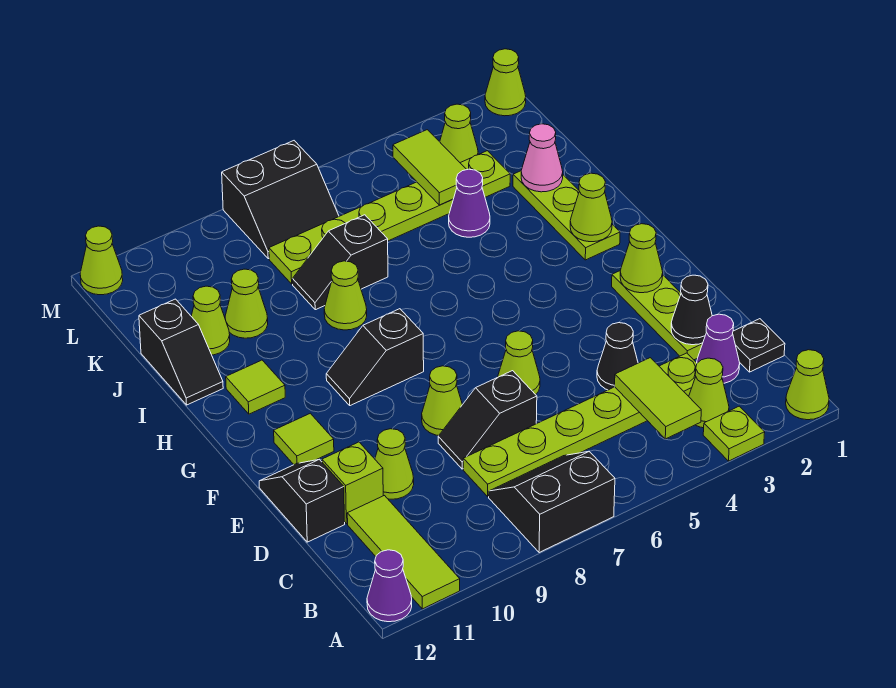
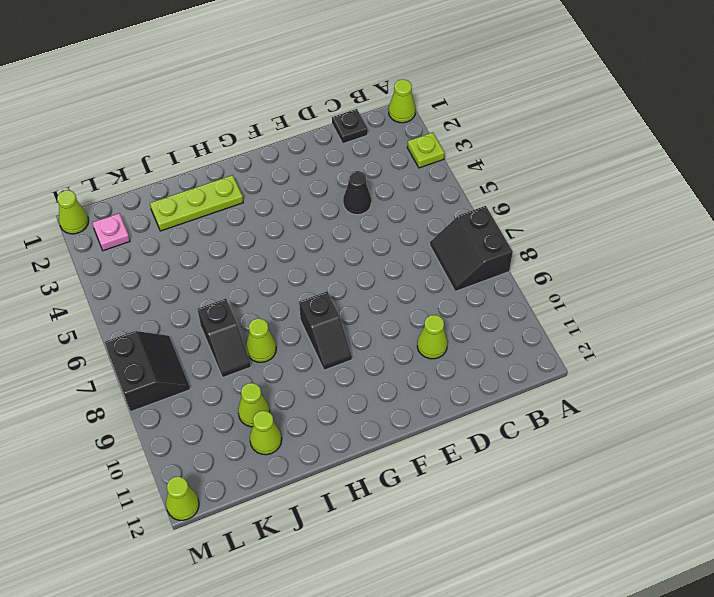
pink plate L2 level 1 -> none
none -> lime tile A11:C11 level 1
none -> purple cone A12 level 1
none -> lime cone B3 level 1
none -> purple cone C2 level 1

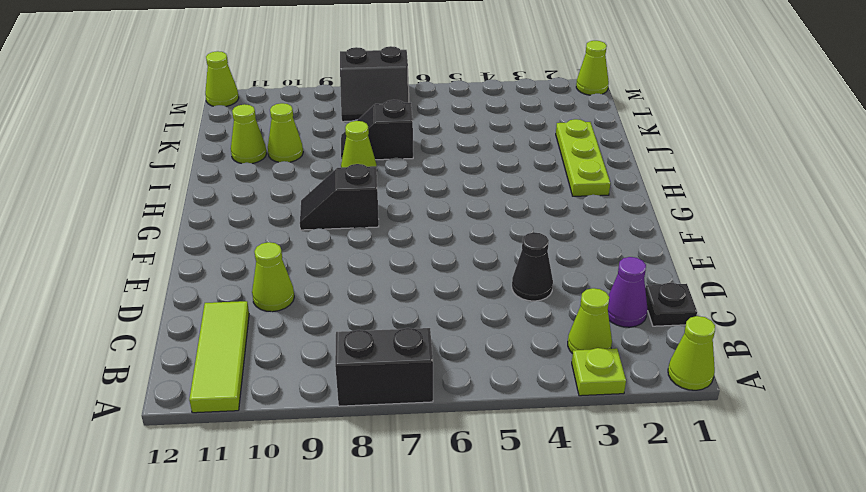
none -> purple cone A12 level 1
none -> lime plate C3:C8 level 1
none -> lime plate D2:F2 level 1
none -> black slope D7:D8 level 1 top 7

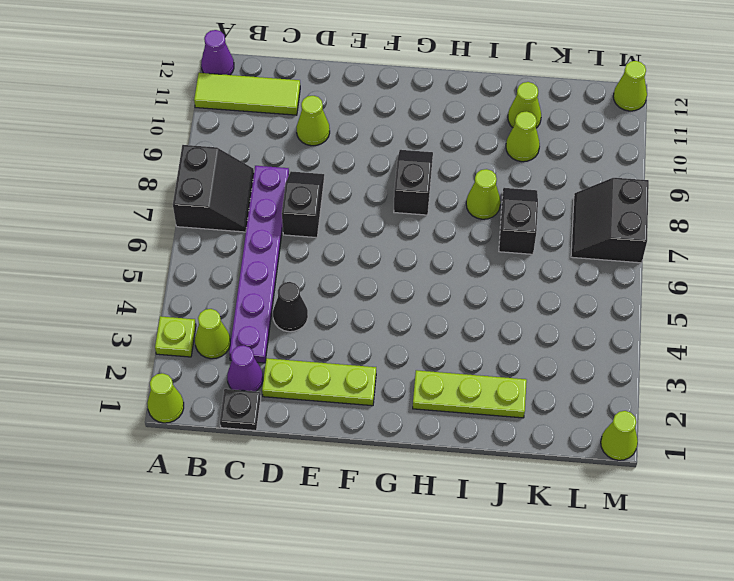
purple plate C3:C8 level 1 -> lime plate C3:C8 level 1
none -> lime brick D11 level 1
none -> black slope D12:E12 level 1 top D
none -> lime cone E6 level 1
none -> lime cone E8 level 1

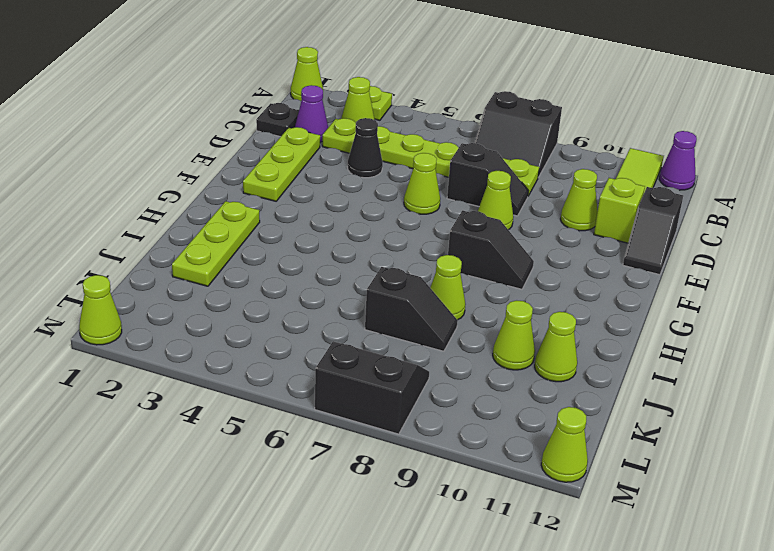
none -> lime tile F11 level 1
none -> lime tile H11 level 1
none -> black slope I12:J12 level 1 top J
none -> purple cone J4 level 1

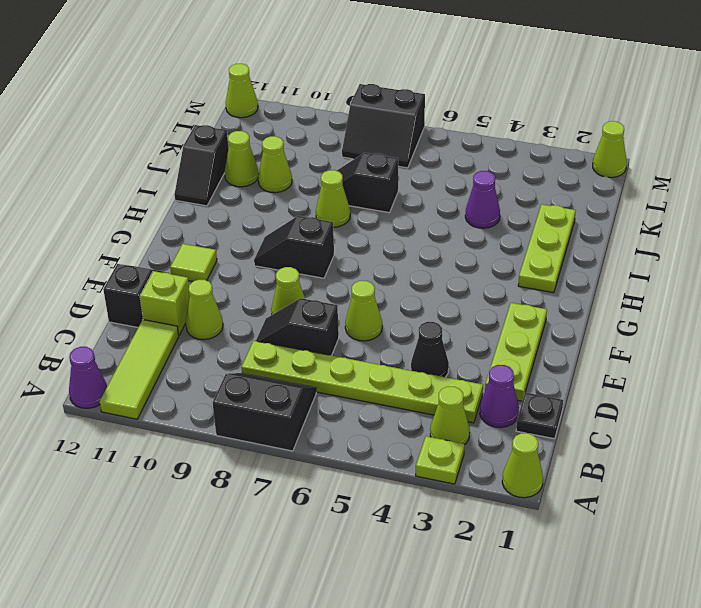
none -> lime tile H11 level 1
none -> lime plate K3:K8 level 1
none -> lime cone L3 level 1
none -> lime tile B4:C4 level 2

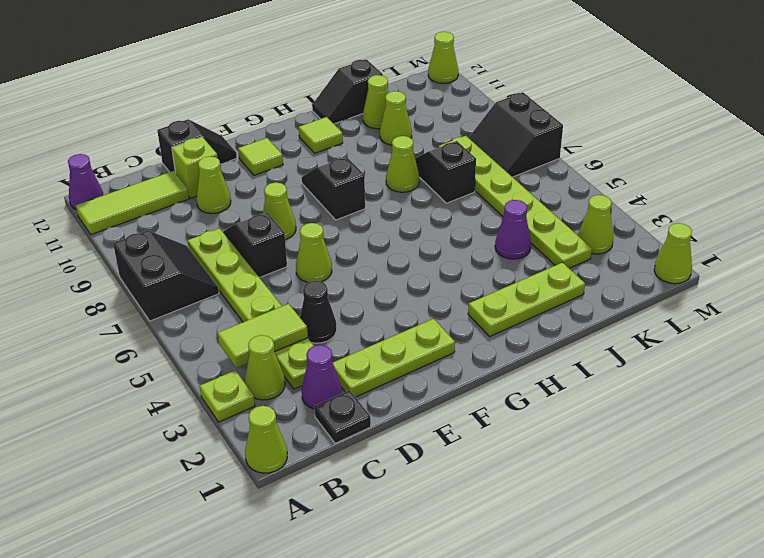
none -> black cone D2 level 2
none -> lime cone F2 level 2
none -> lime cone H2 level 2
none -> pink cone J2 level 2

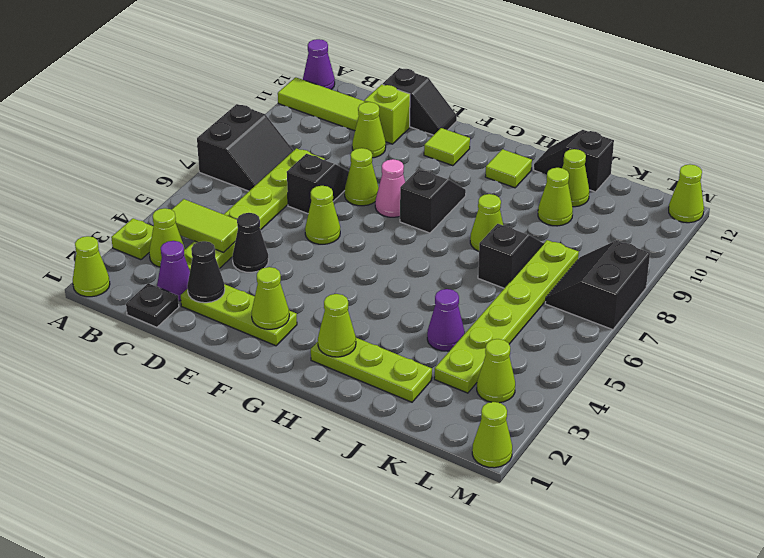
pink cone F8 level 1 -> pink cone J2 level 2
none -> lime tile K4:L4 level 2

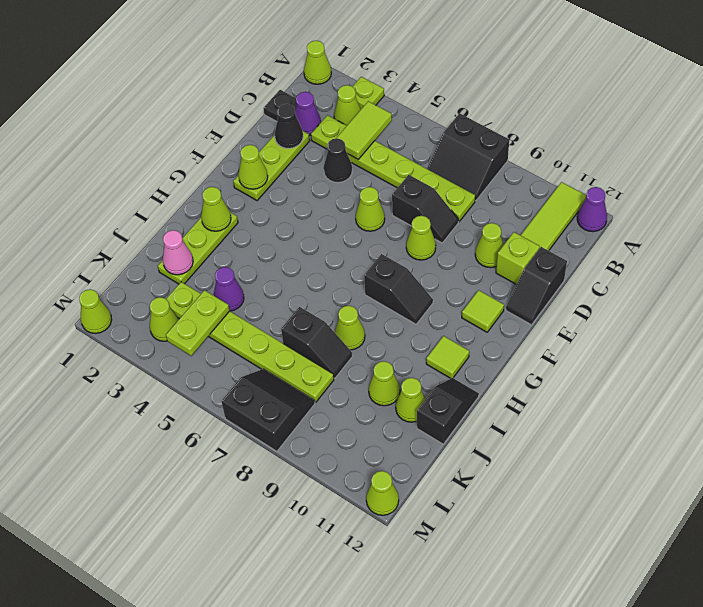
lime plate K4:L4 level 2 -> lime tile K4:L4 level 2

